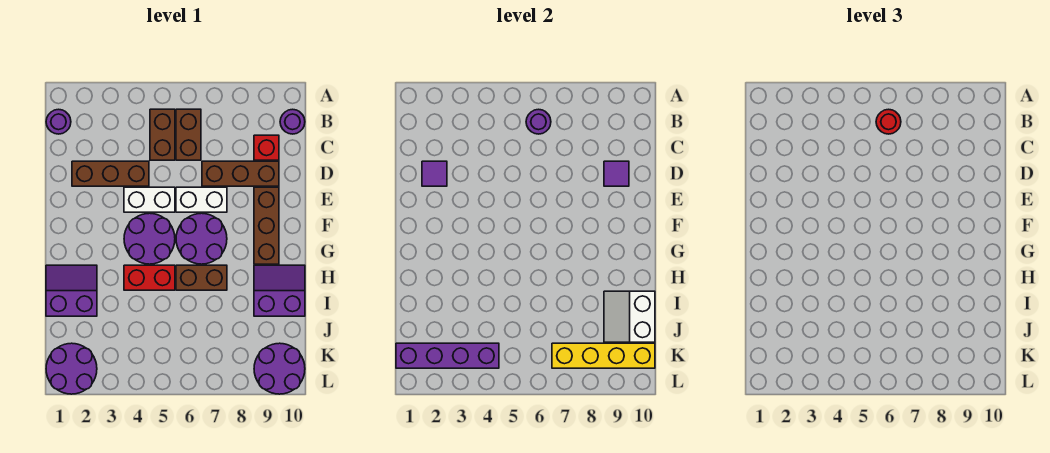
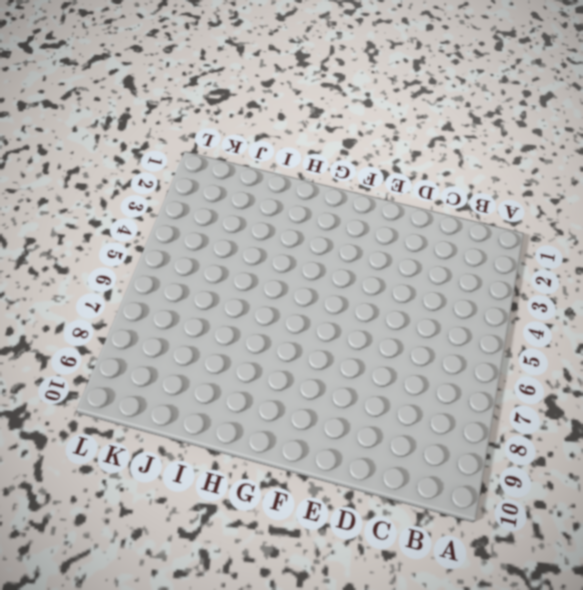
none -> purple round brick B1 level 1
none -> brown brick B5:C5 level 1
none -> brown brick B6:C6 level 1

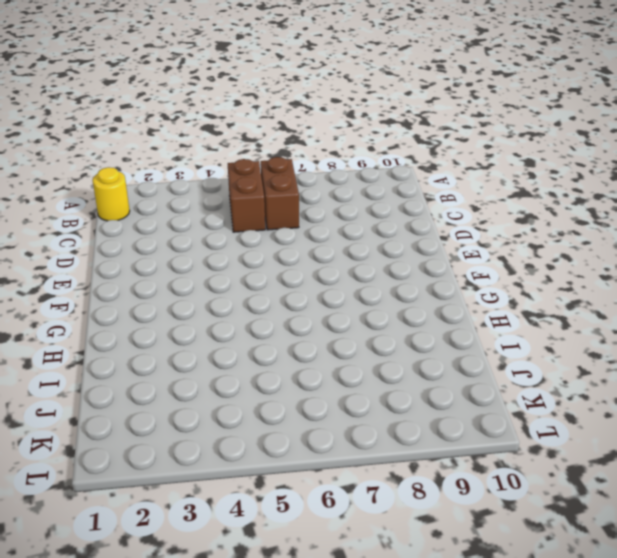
yellow round brick B1 level 1 -> purple round brick B1 level 1
none -> purple round brick B10 level 1
none -> red brick C9 level 1
none -> brown brick D2:D4 level 1

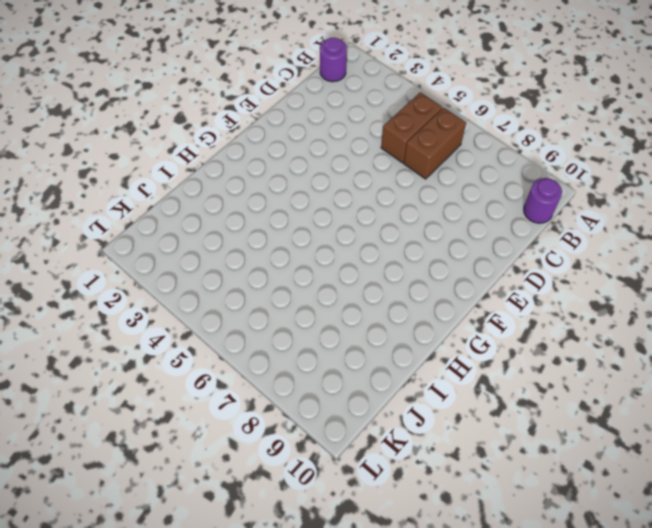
none -> red brick C9 level 1
none -> brown brick D2:D4 level 1
none -> brown brick D7:D9 level 1

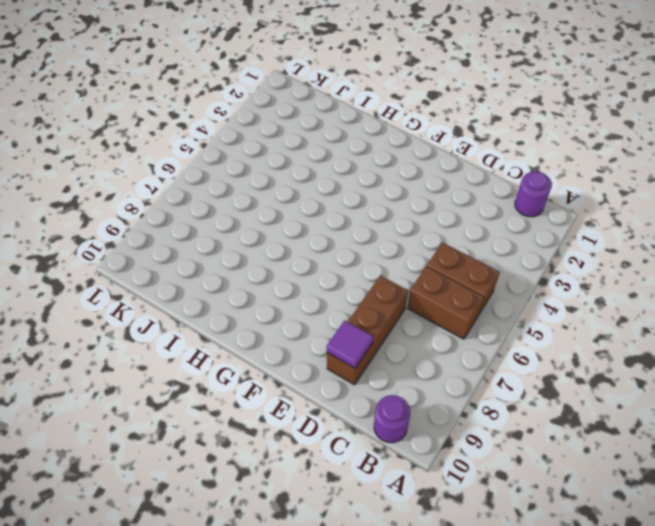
none -> red brick C9 level 1
none -> brown brick D2:D4 level 1
none -> white brick E4:E5 level 1

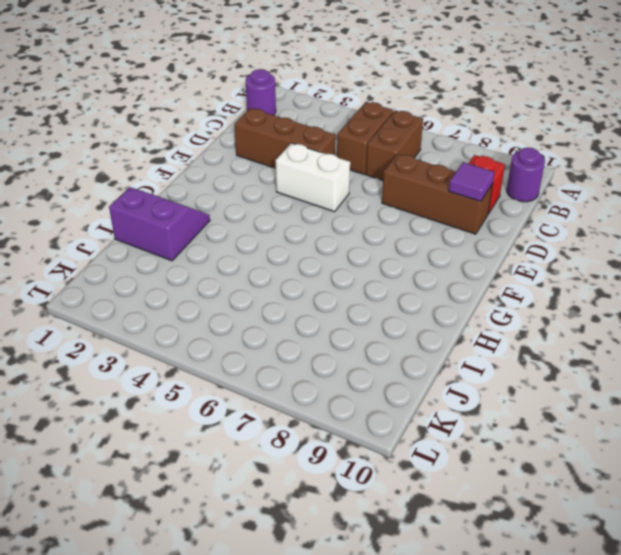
none -> white brick E6:E7 level 1
none -> brown brick E9:G9 level 1
none -> purple round brick F4:G5 level 1

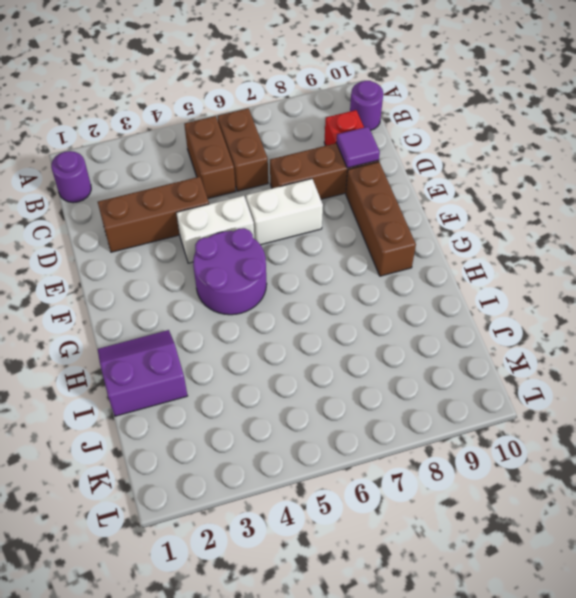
none -> purple round brick F6:G7 level 1
none -> red brick H4:H5 level 1
none -> brown brick H6:H7 level 1

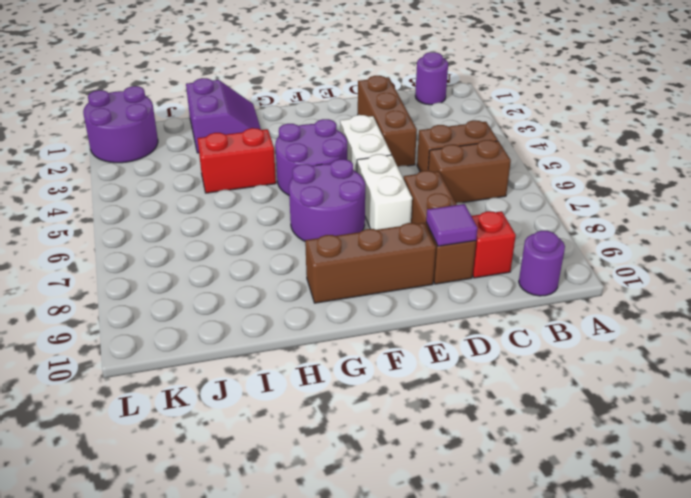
red brick H4:I4 level 1 -> red brick H4:H5 level 1
none -> brown brick H6:H7 level 1
none -> purple slope H9:I10 level 1 top I
none -> purple round brick K9:L10 level 1

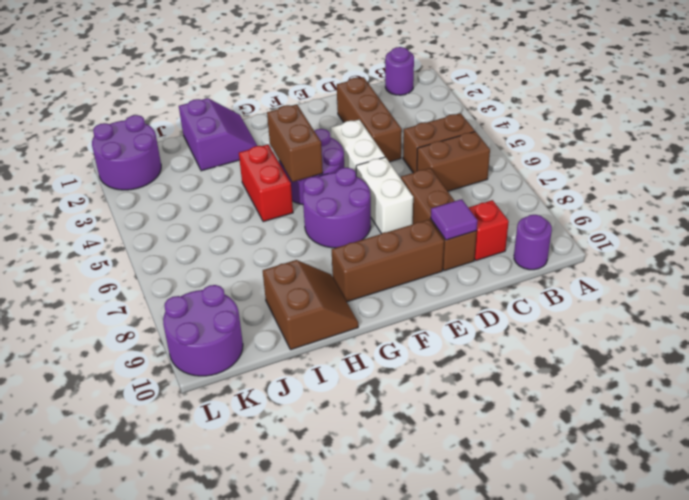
brown brick G4:G5 level 2 -> brown brick H6:H7 level 1
brown slope H9:I10 level 1 top I -> purple slope H9:I10 level 1 top I
none -> purple round brick B6 level 2
none -> purple tile D2 level 2
none -> white slope I9:J10 level 2 top 10

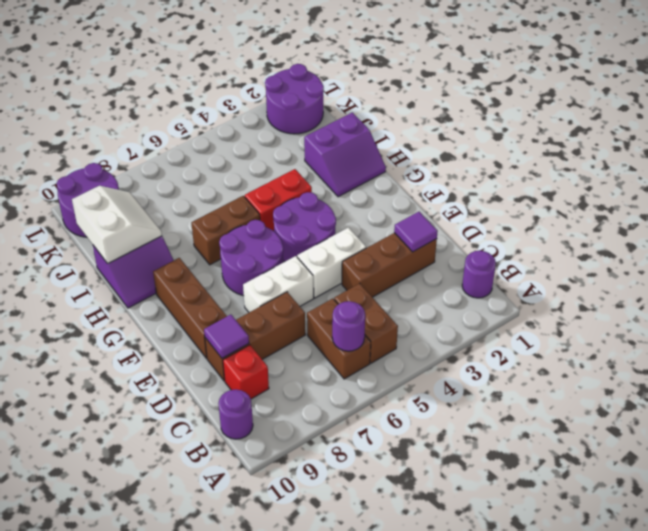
none -> purple brick K1:K4 level 2
none -> yellow brick K7:K10 level 2
none -> red round brick B6 level 3

